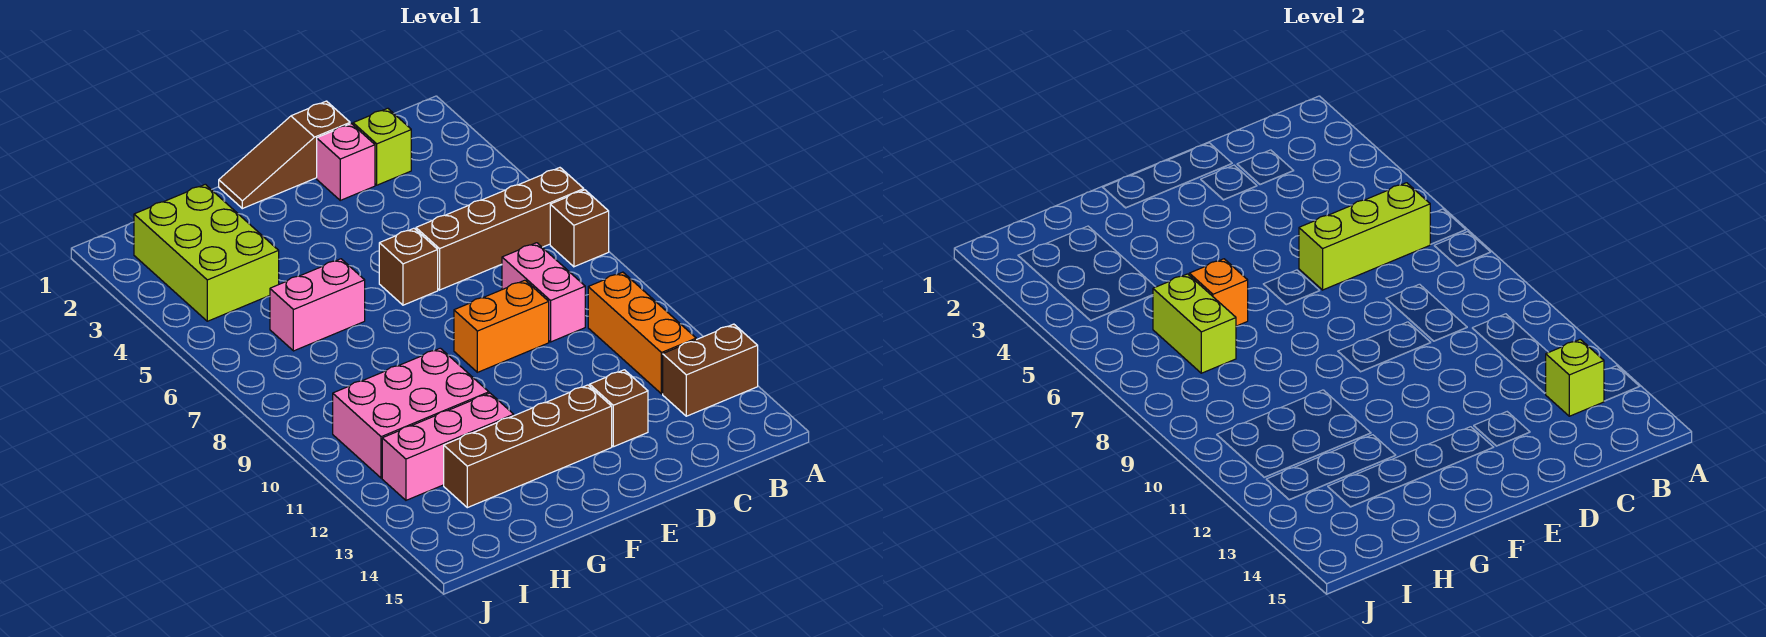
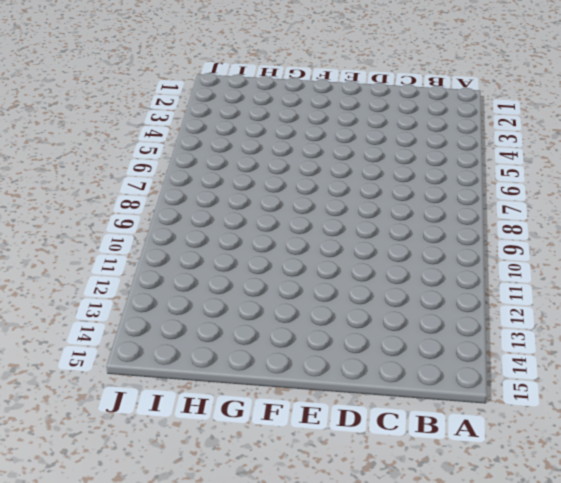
none -> brown brick A6:D6 level 1
none -> brown brick A7 level 1
none -> brown brick A13:B13 level 1

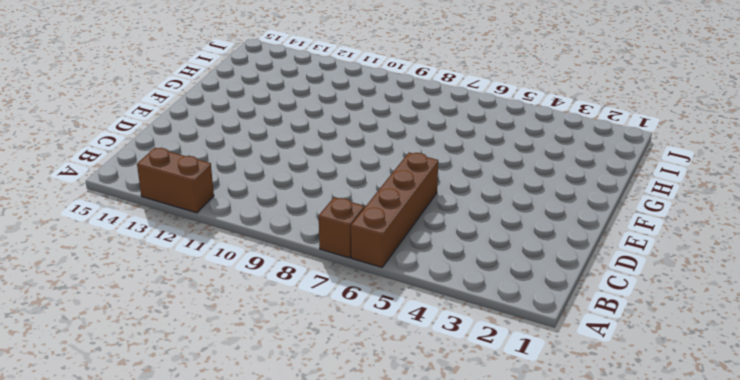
brown brick A12:A13 level 1 -> brown brick A13:B13 level 1
none -> orange brick B10:B12 level 1
none -> lime brick C2 level 1
none -> pink brick C8:C9 level 1

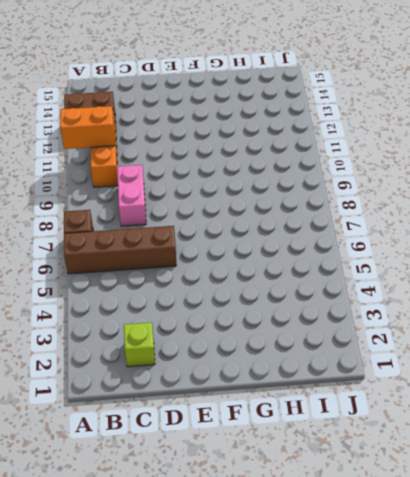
orange brick A11:B11 level 2 -> orange brick D9:E9 level 1
none -> brown slope D1:F1 level 1 top D
none -> pink brick D2 level 1
none -> brown brick D13 level 1

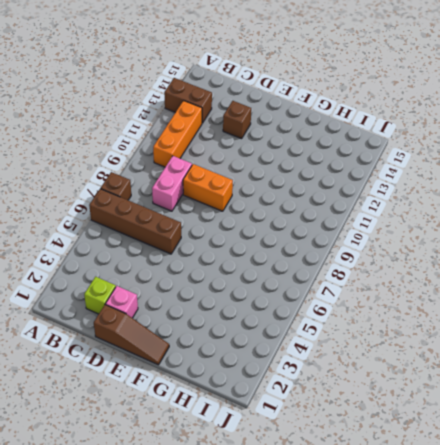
none -> brown brick E6 level 1
none -> brown brick E13:H13 level 1
none -> pink brick G6:H6 level 1

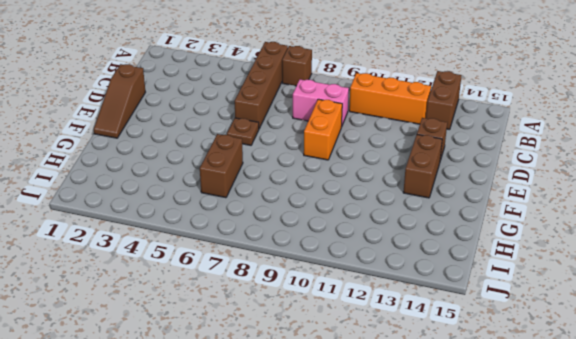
brown plate E6 level 1 -> brown brick E6 level 1
brown brick E13:F13 level 1 -> brown brick E13:H13 level 1
brown brick G6:H6 level 1 -> pink brick G6:H6 level 1
none -> lime brick C2 level 1
none -> pink brick D2 level 1
none -> pink brick G10:I11 level 1

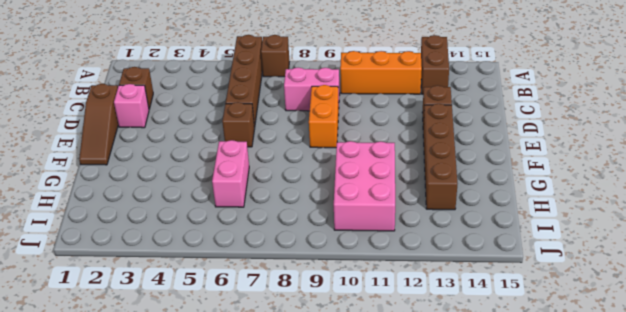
brown brick C2 level 1 -> lime brick C2 level 1
none -> pink brick G12:I12 level 1
none -> lime brick H2:I4 level 1
none -> lime brick B6:D6 level 2

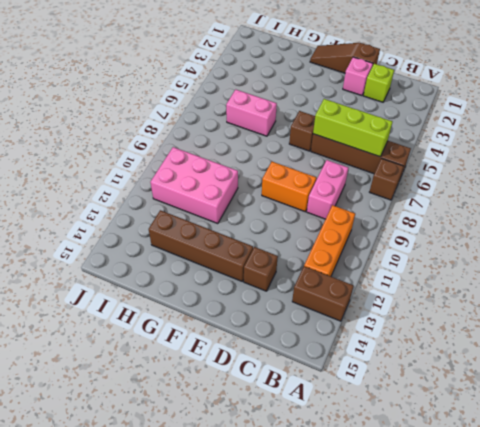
none -> pink brick G12:I12 level 1
none -> lime brick H2:I4 level 1
none -> lime brick B13 level 2

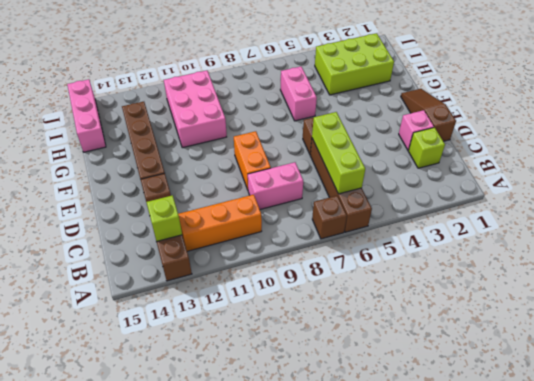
pink brick H15:J15 level 1 -> pink brick G12:I12 level 1
none -> orange brick G6 level 2
none -> lime brick H6:H7 level 2

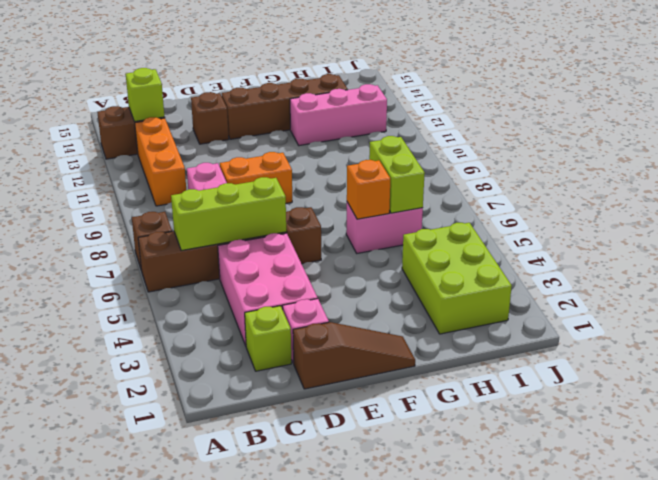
pink brick C3:D5 level 1 -> pink brick G10:I11 level 1

